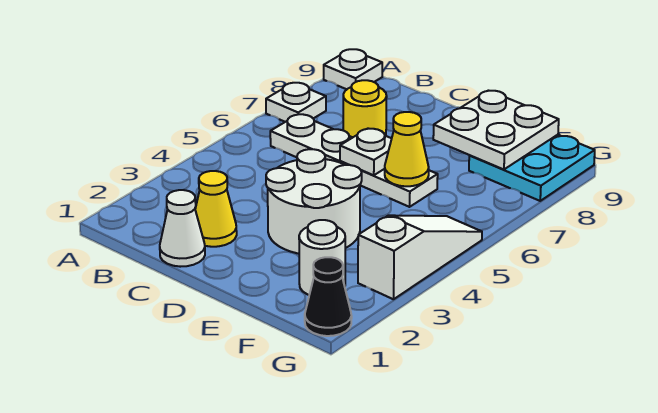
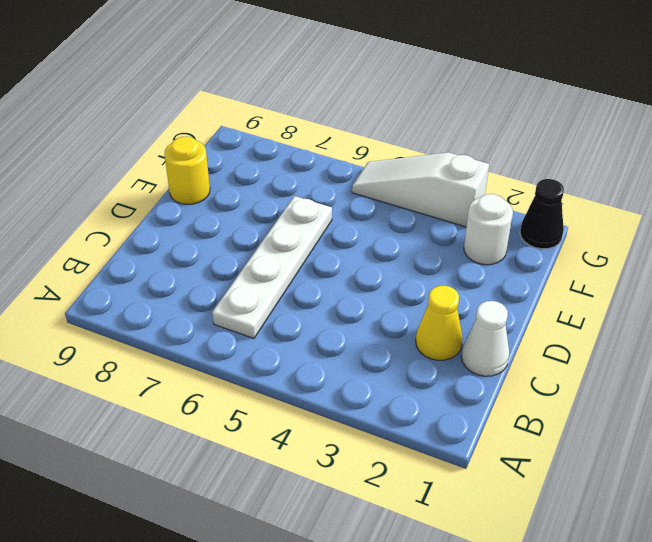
yellow round brick E9 level 1 -> yellow round brick C7 level 1
none -> white plate A7 level 1
none -> white plate A9 level 1
none -> white round brick D3:E4 level 1

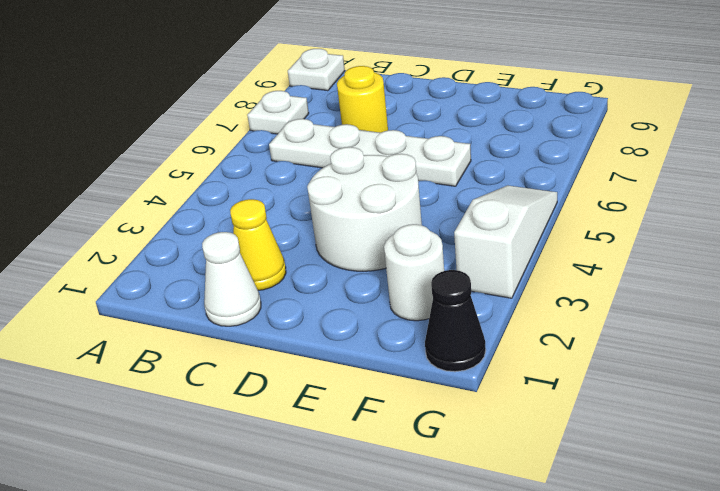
none -> cyan plate F8:G9 level 1
none -> white plate D6 level 2
none -> yellow cone E6 level 2

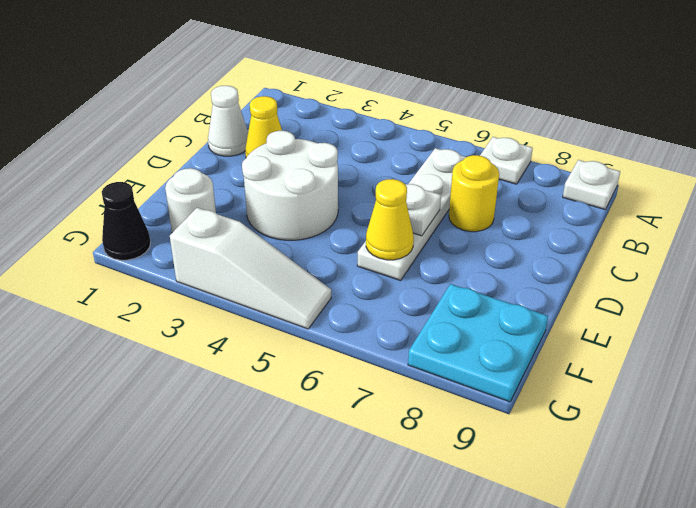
none -> white plate E8:F9 level 2

